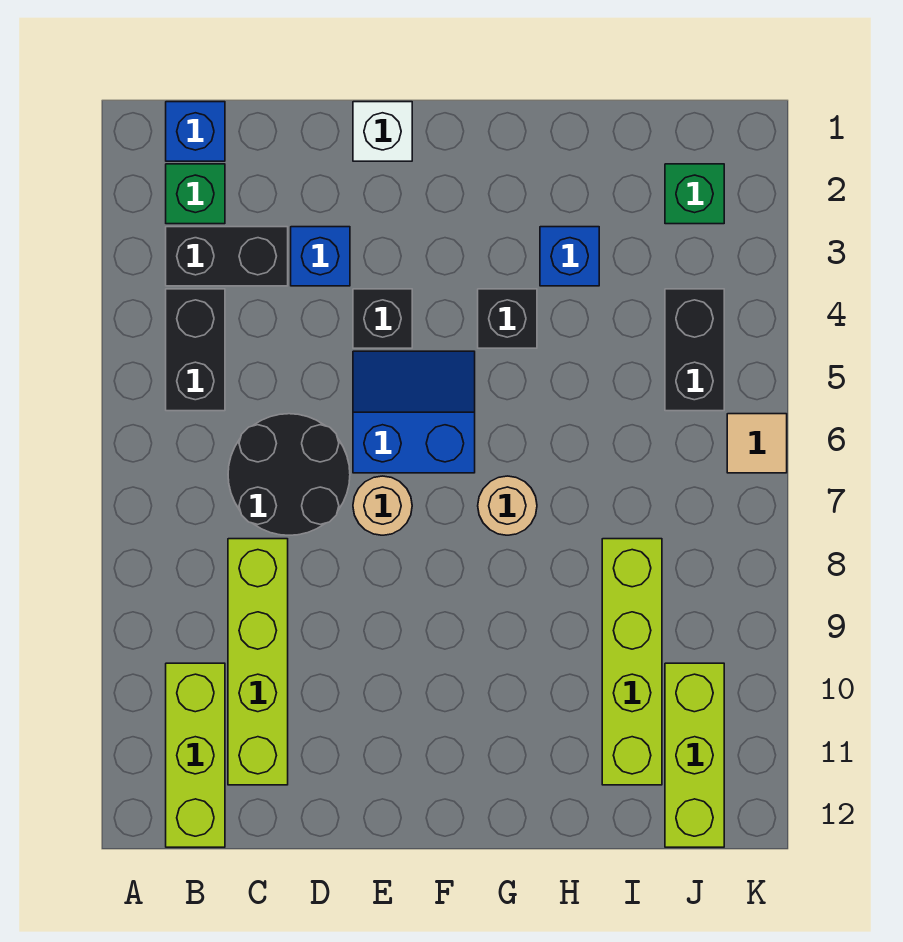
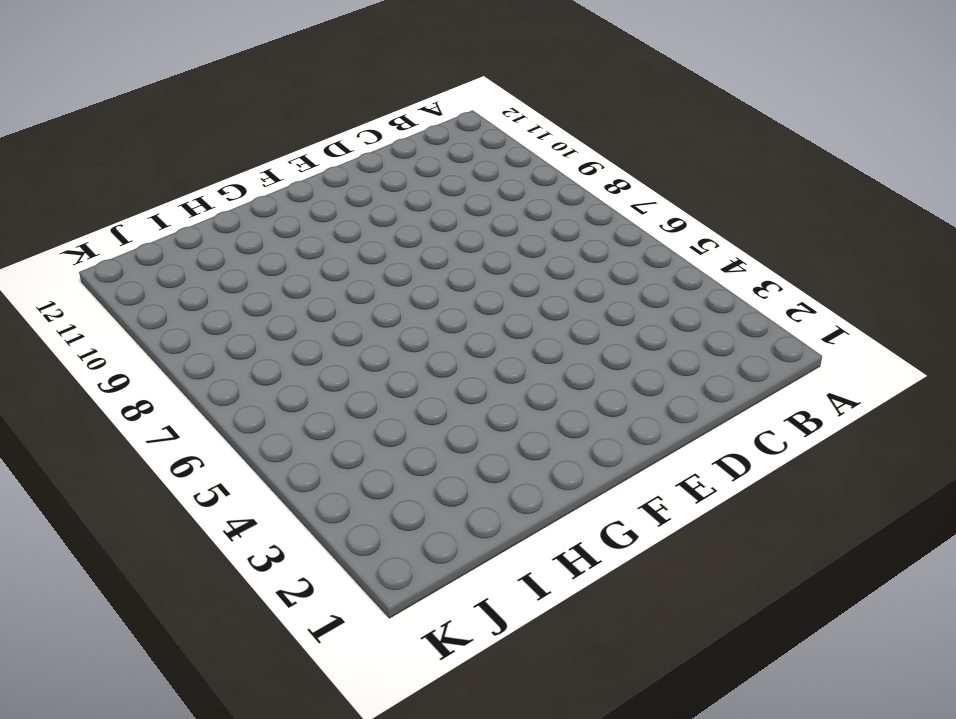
none -> blue brick B1 level 1
none -> green brick B2 level 1
none -> black brick B3:C3 level 1

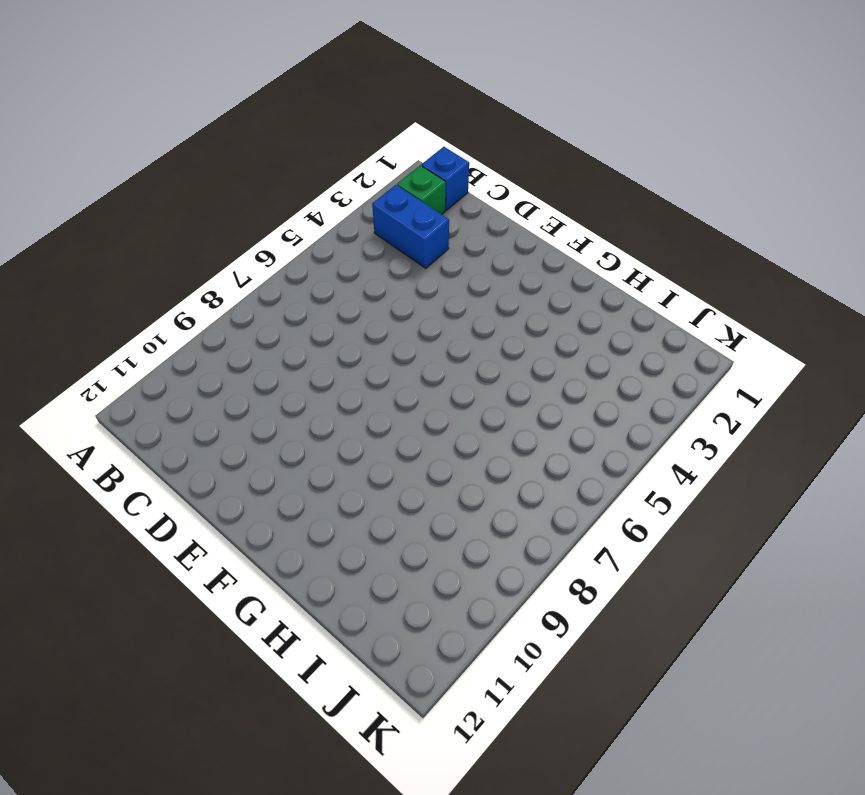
blue brick B3:C3 level 1 -> black brick B3:C3 level 1
none -> black brick B4:B5 level 1
none -> lime brick B10:B12 level 1
none -> black round brick C6:D7 level 1

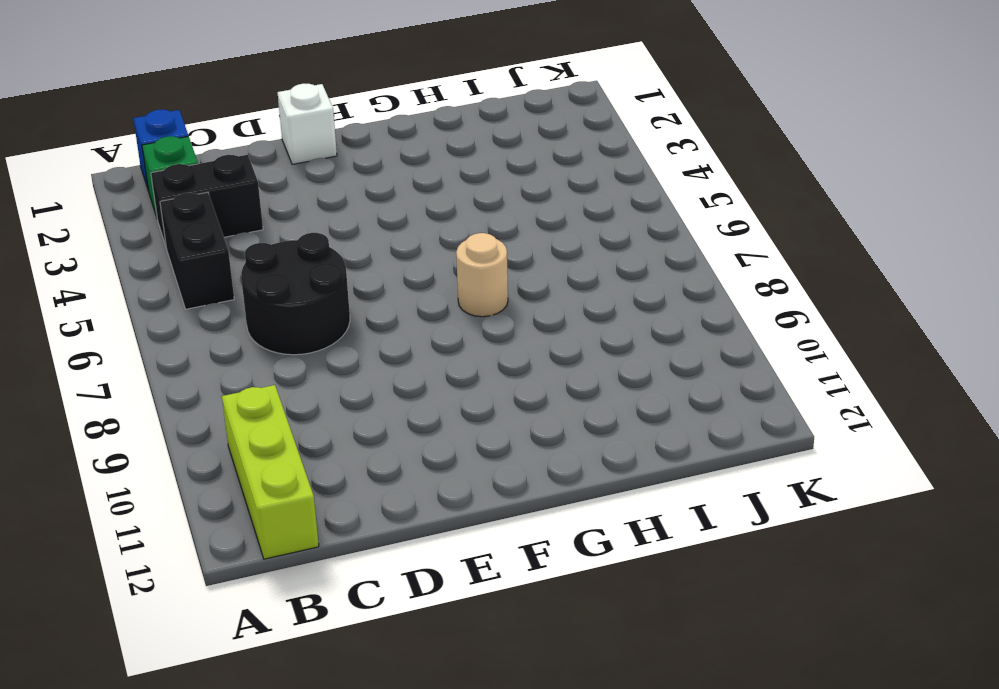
none -> lime brick C8:C11 level 1
none -> blue brick D3 level 1
none -> black brick E4 level 1

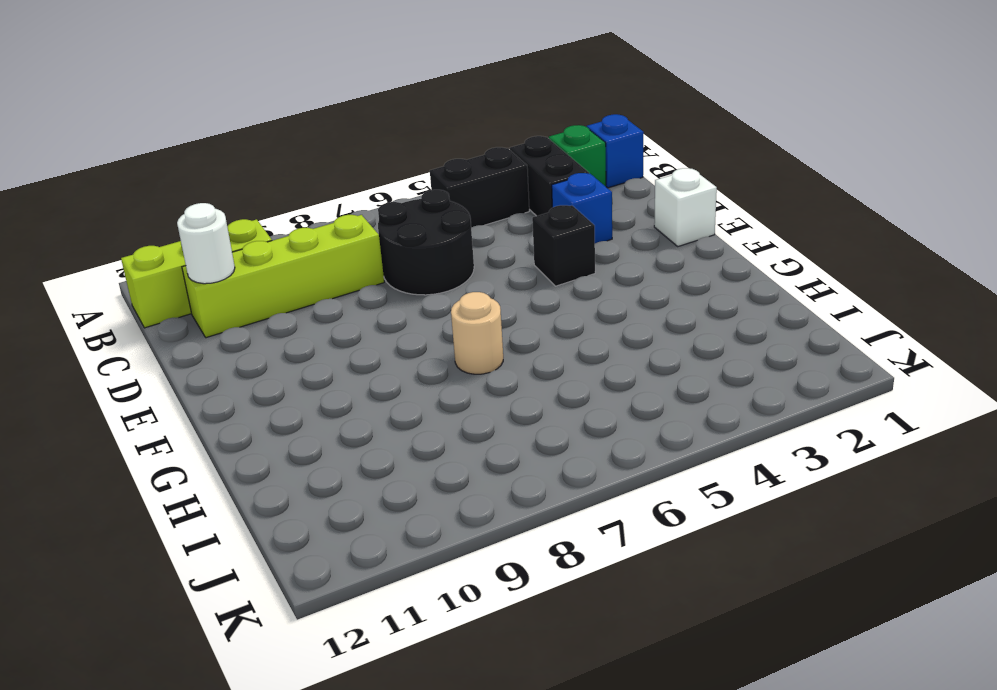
white round brick C11 level 2 -> none
none -> blue slope E5:F6 level 1 top 6
none -> tan round brick E7 level 1
none -> black brick G4 level 1

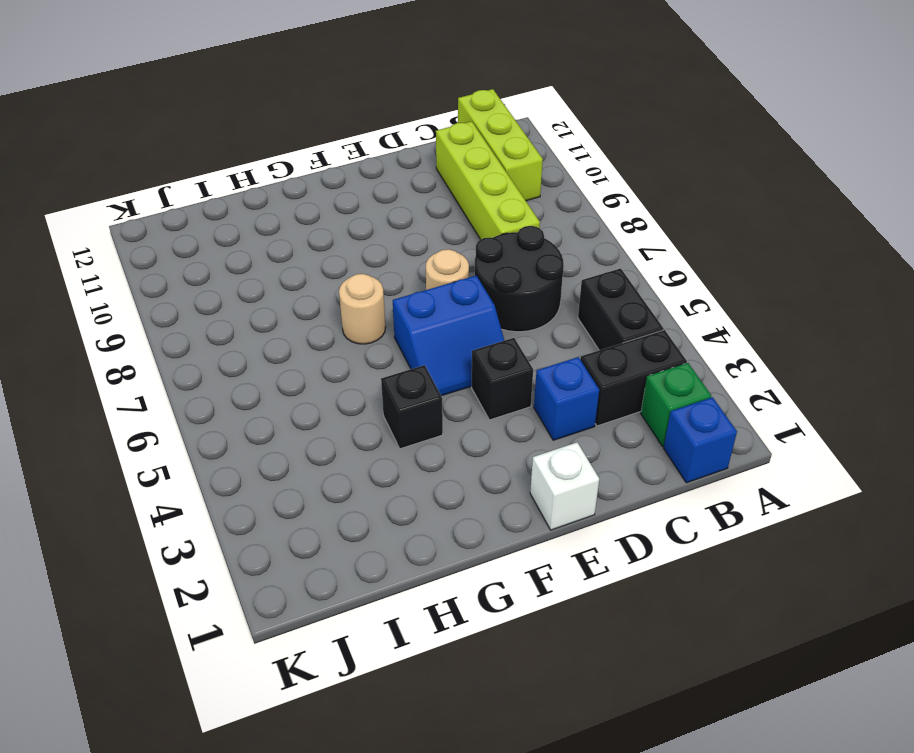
none -> blue brick H3 level 1
none -> lime brick I8:I11 level 1
none -> green brick J2 level 1

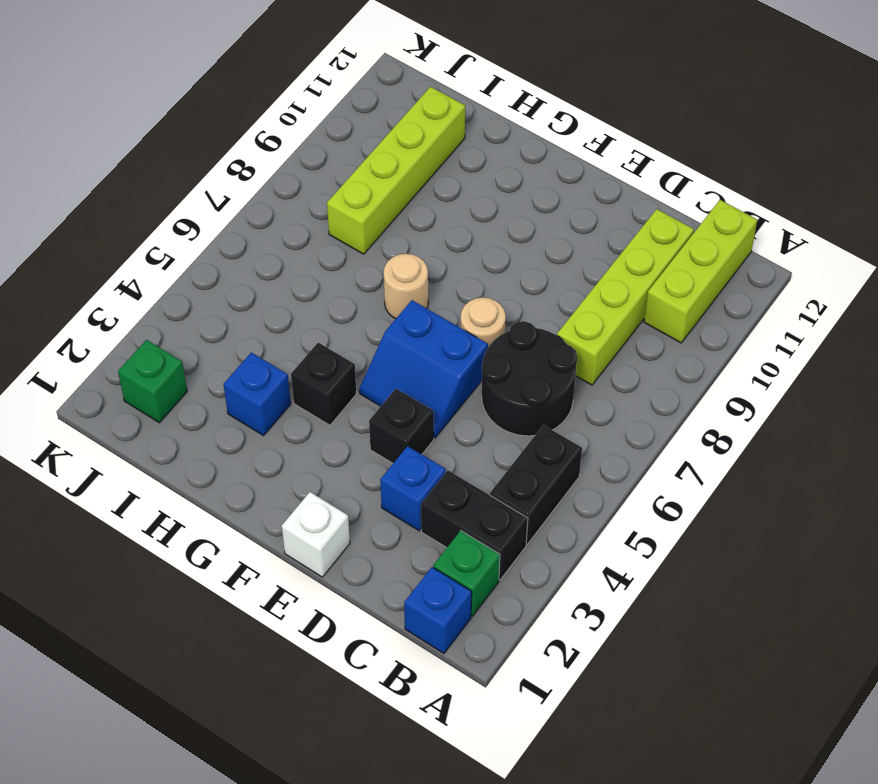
none -> black brick J4:J5 level 1
none -> lime brick J10:J12 level 1
none -> tan tile K6 level 1

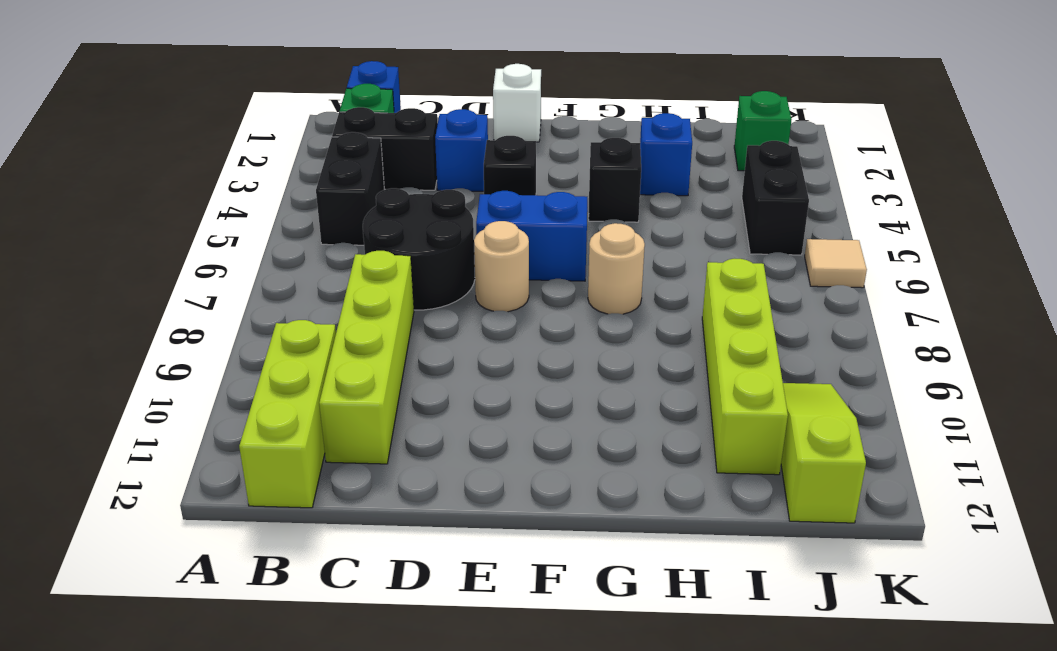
lime slope J10:J12 level 1 top 12 -> lime brick J10:J12 level 1

